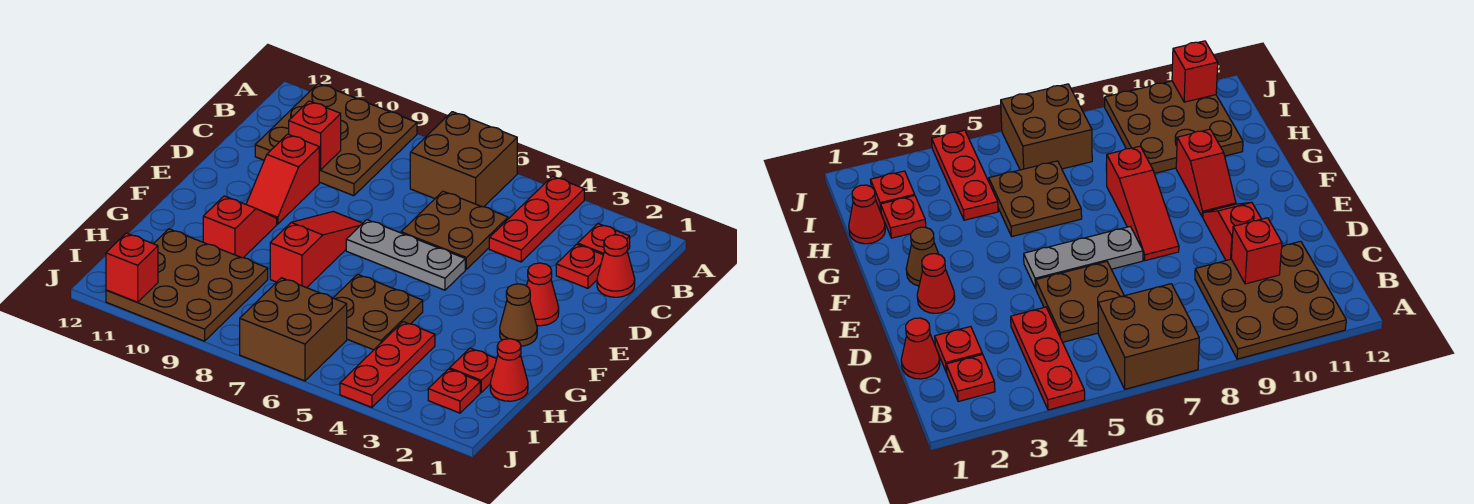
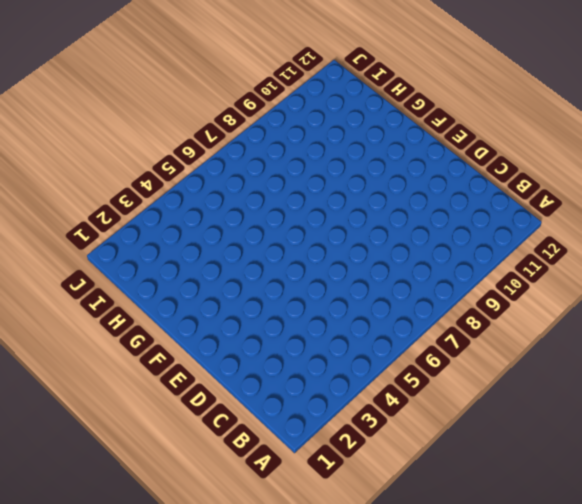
none -> red plate A4:C4 level 1
none -> brown brick A6:B7 level 1
none -> brown plate A9:C11 level 1

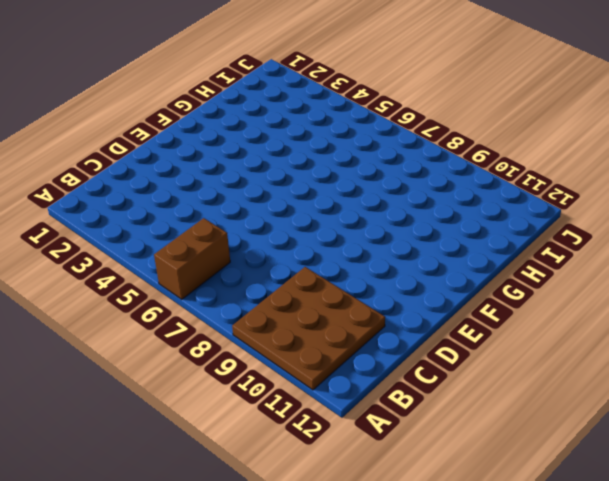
brown brick A6:B6 level 1 -> brown brick A6:B7 level 1
none -> red plate A4:C4 level 1
none -> red plate B2 level 1
none -> red cone C1 level 1

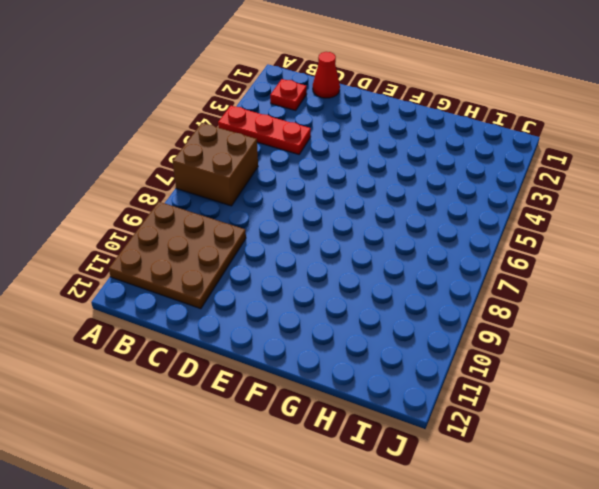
none -> red plate C2 level 1
none -> brown plate C5:D6 level 1
none -> red slope D10:E10 level 1 top D

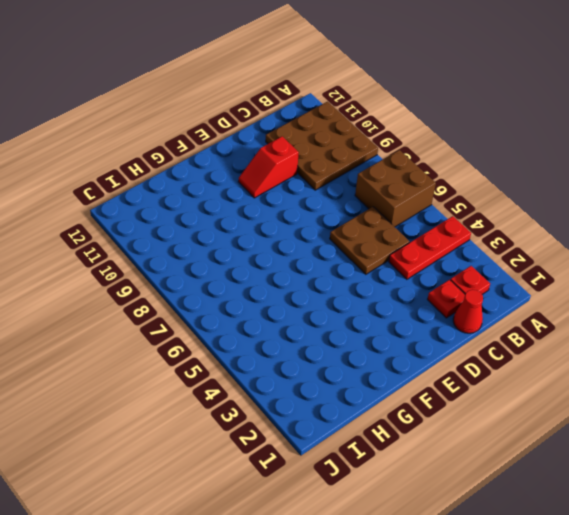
none -> red cone E2 level 1
none -> grey plate E5:E7 level 1
none -> red slope E8:G8 level 1 top G

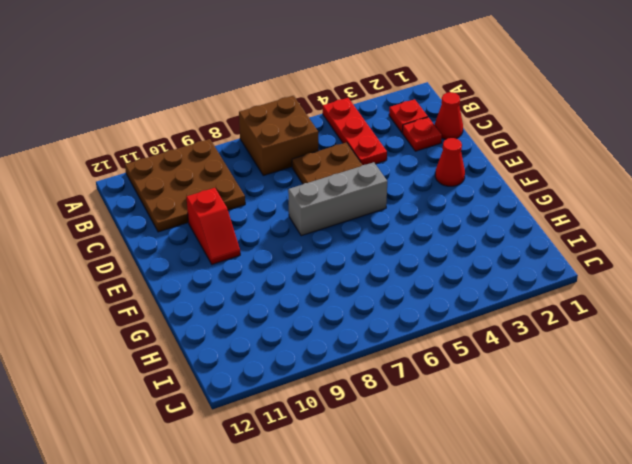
grey brick E5:E7 level 1 -> grey plate E5:E7 level 1
none -> red slope E8:G8 level 1 top G
none -> brown cone F2 level 1
none -> red slope F10:G10 level 1 top G

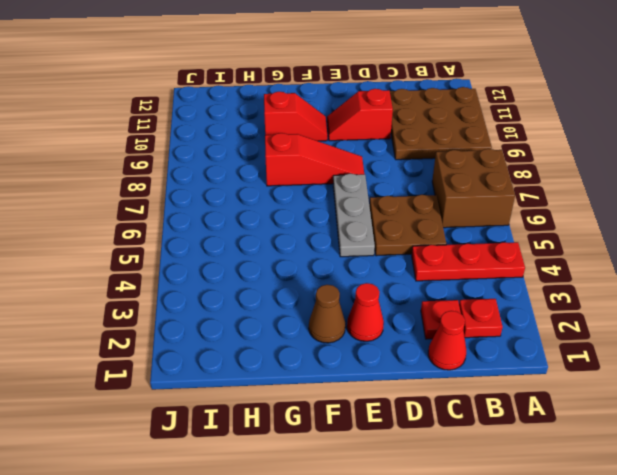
none -> brown plate G5:H6 level 1
none -> red cone H1 level 1
none -> red plate H2 level 1

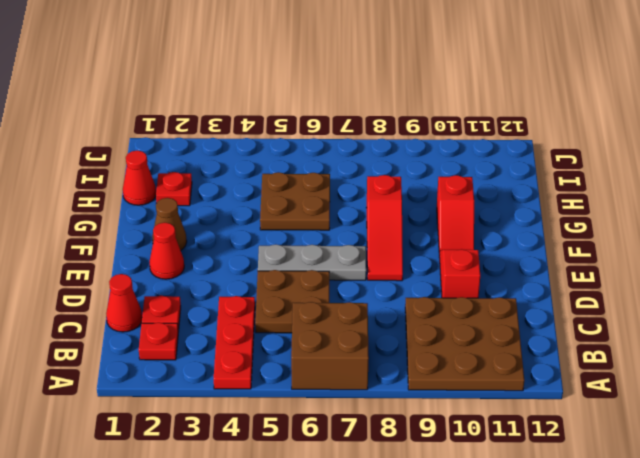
none -> red plate H4:J4 level 1
none -> brown plate H9:J11 level 1
none -> red plate I2 level 1

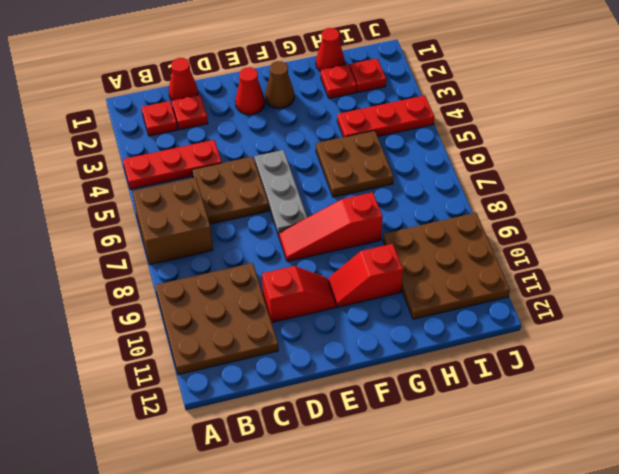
none -> brown brick I6:J7 level 1
none -> red brick C10 level 2
none -> red brick J11 level 2

